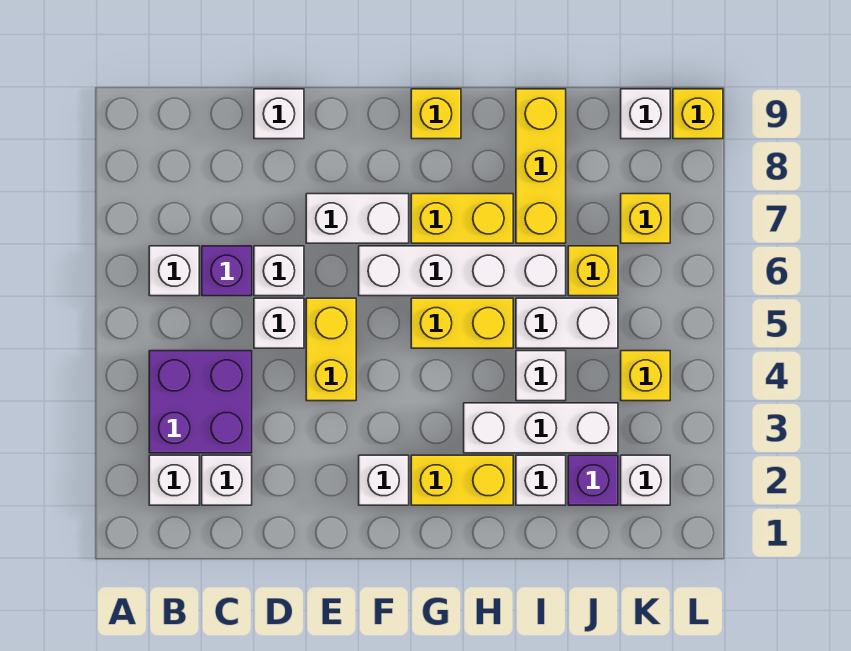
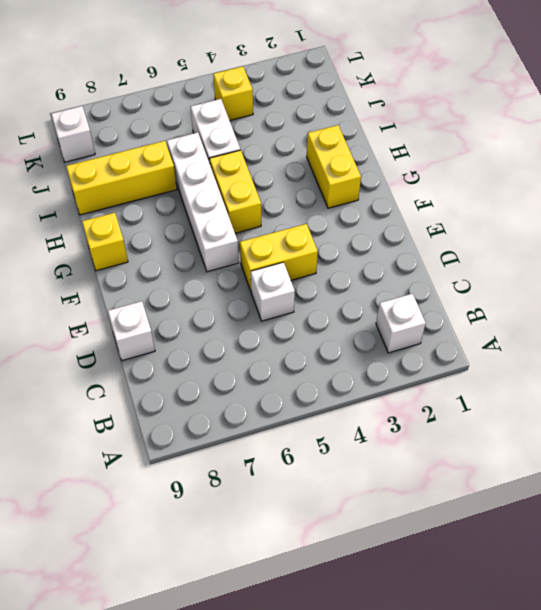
none -> purple brick B3:C4 level 1
none -> white brick B6 level 1
none -> white brick C2 level 1

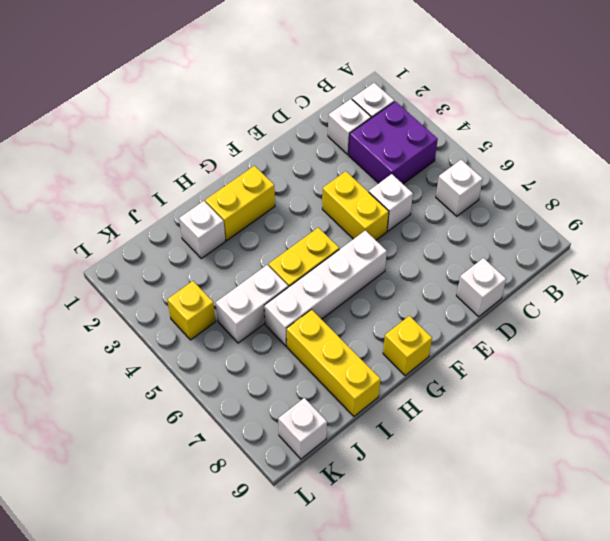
none -> purple brick C6 level 1
none -> white brick D6 level 1
none -> white brick E7:F7 level 1

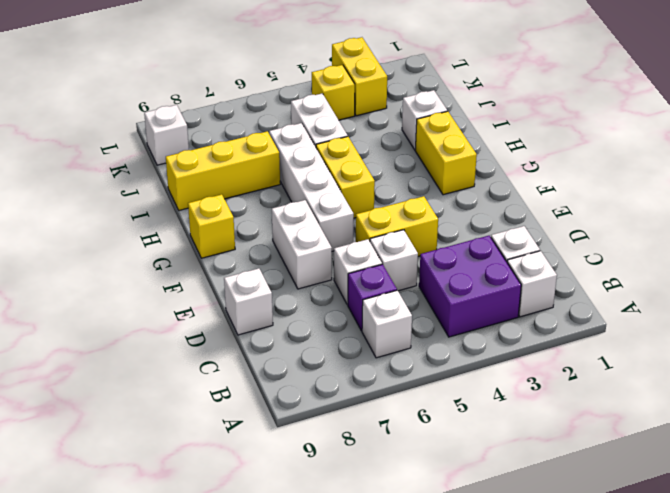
yellow brick K3:L3 level 1 -> yellow brick G7:H7 level 1
none -> white brick F2 level 1
none -> white brick H3:J3 level 1
none -> white brick I4 level 1

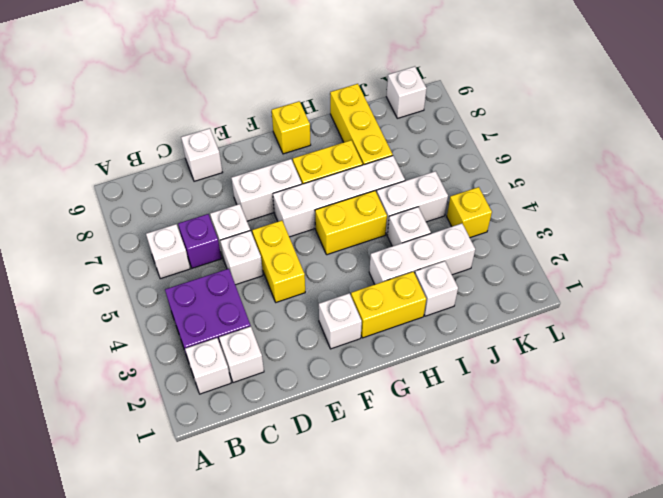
none -> purple brick J2 level 1
none -> yellow brick J6 level 1
none -> white brick K2 level 1

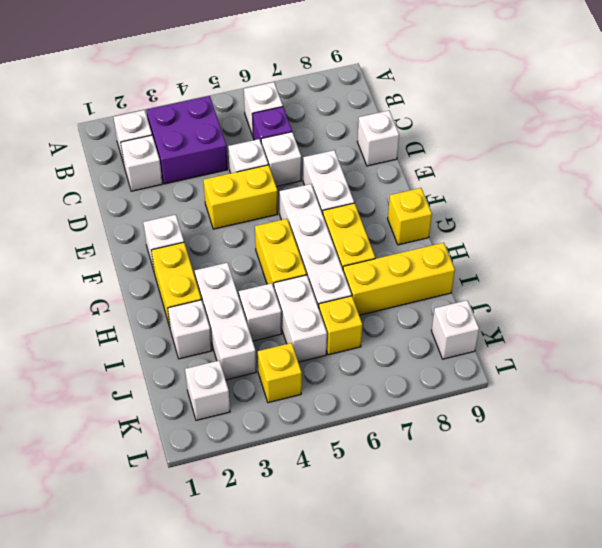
none -> purple brick J2 level 1
none -> yellow brick K7 level 1
none -> yellow brick L9 level 1

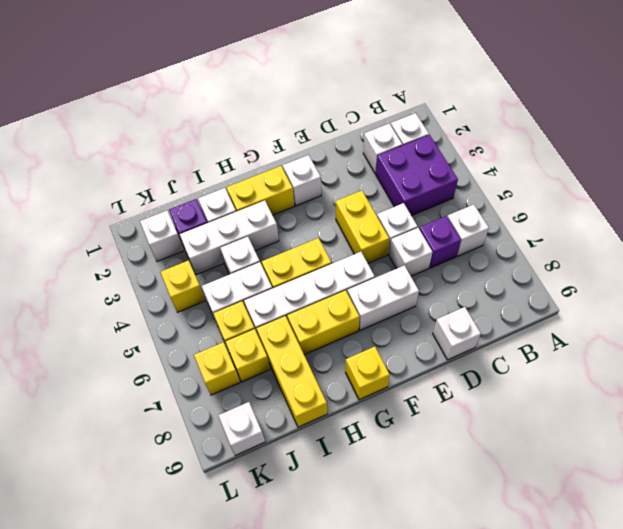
yellow brick J7 level 1 -> yellow brick L9 level 1

